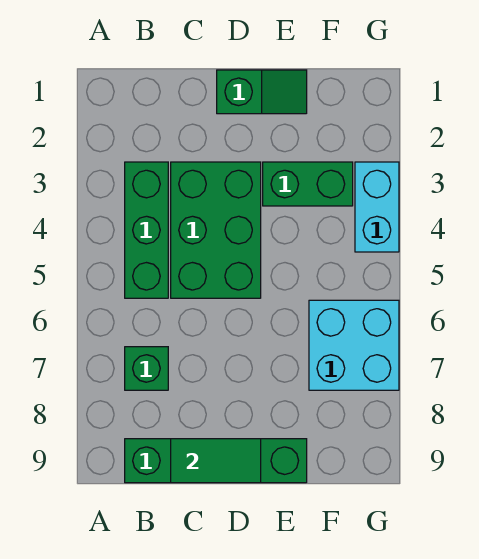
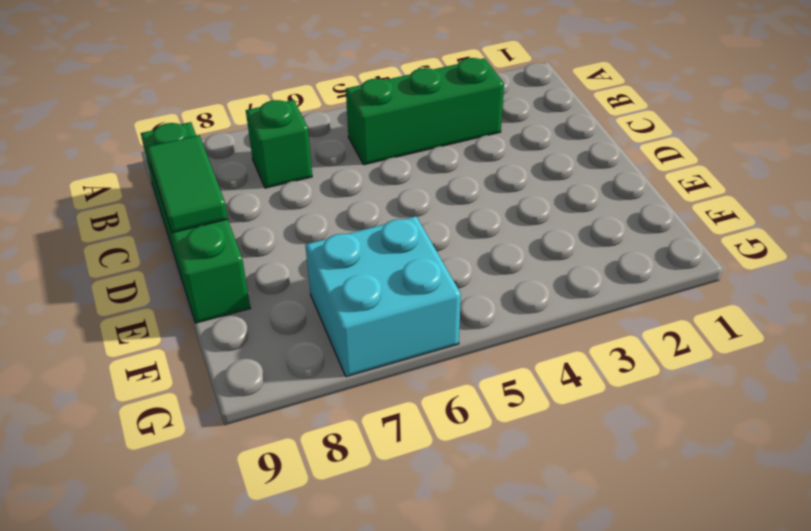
none -> green brick C3:D5 level 1
none -> green slope D1:E1 level 1 top D

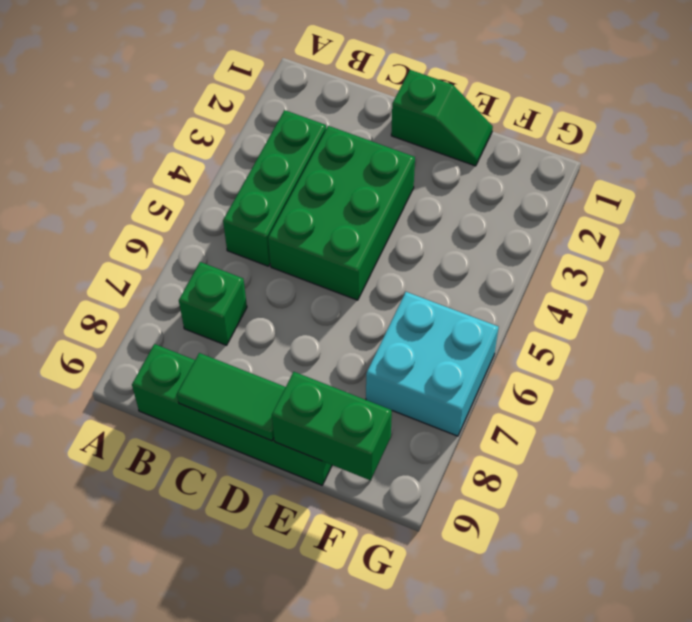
green brick E9:F9 level 2 -> green brick E3:F3 level 1
none -> cyan brick G3:G4 level 1

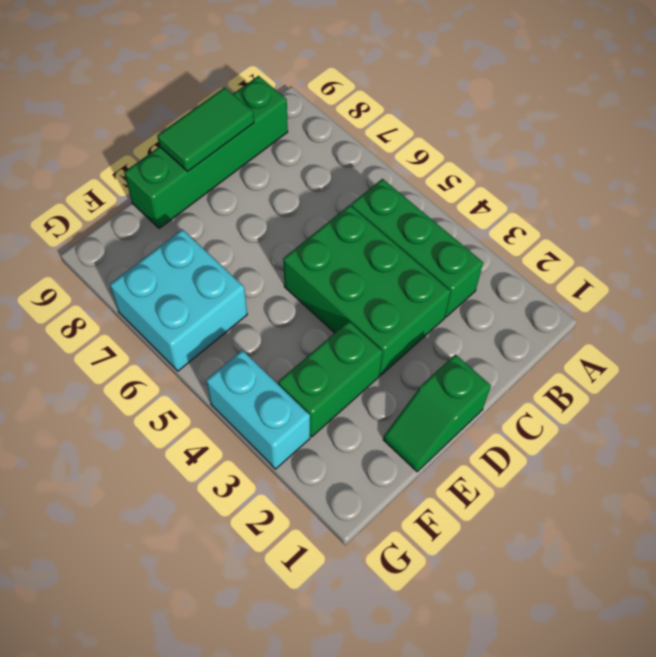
none -> green brick B7 level 1

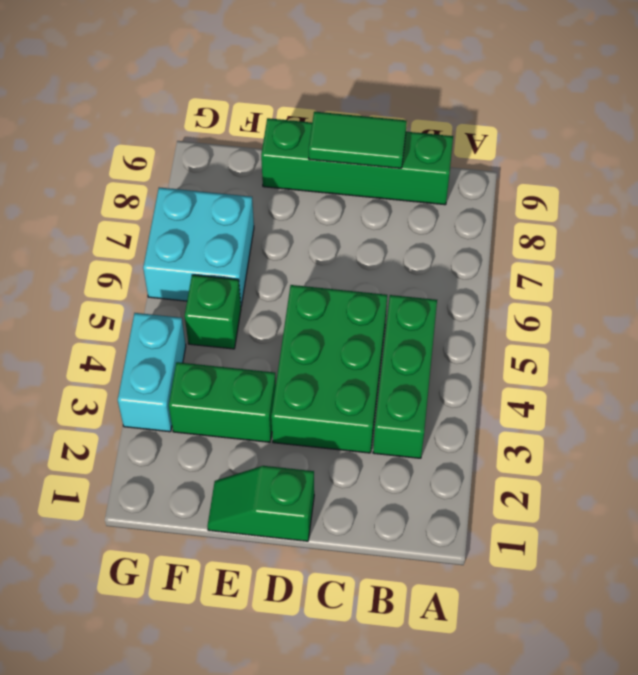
green brick F5 level 1 -> green brick B7 level 1

